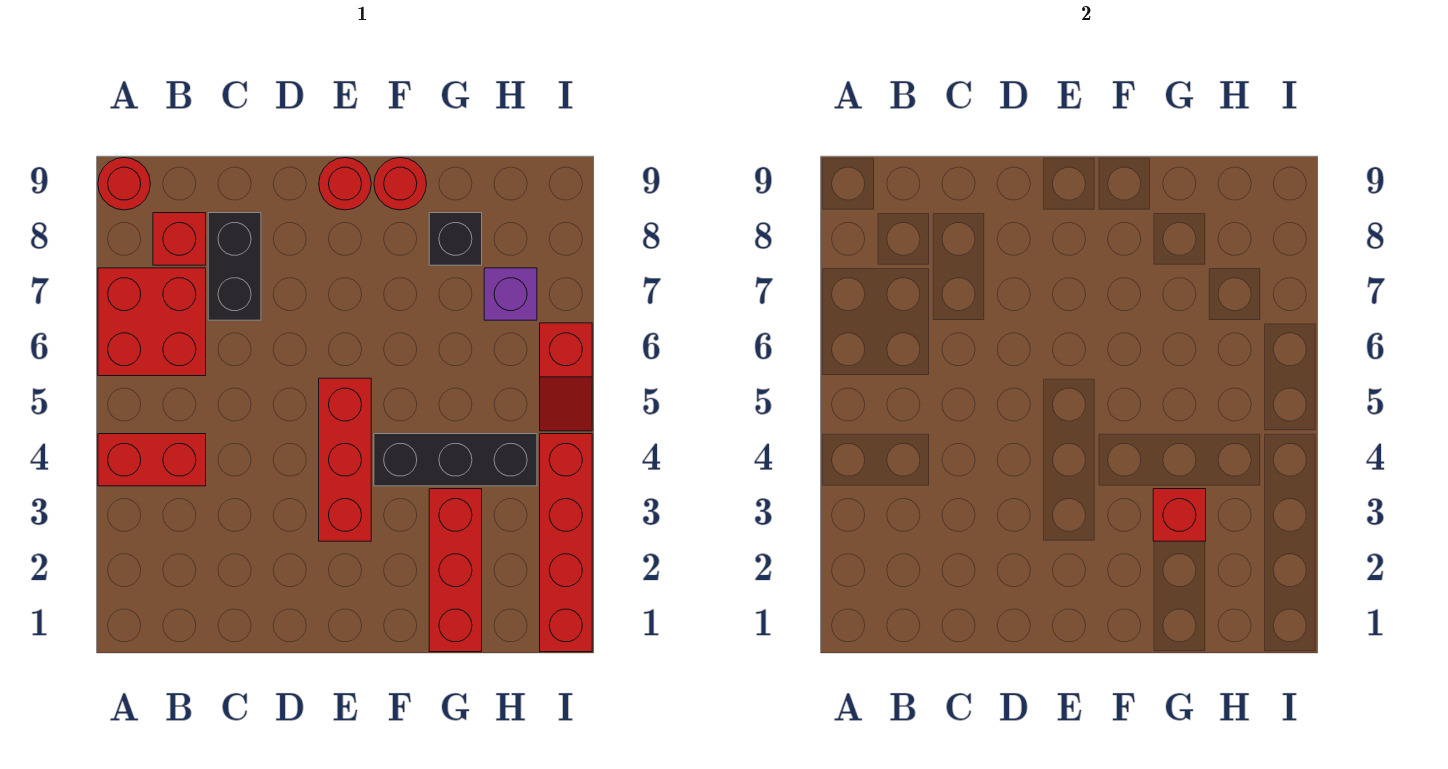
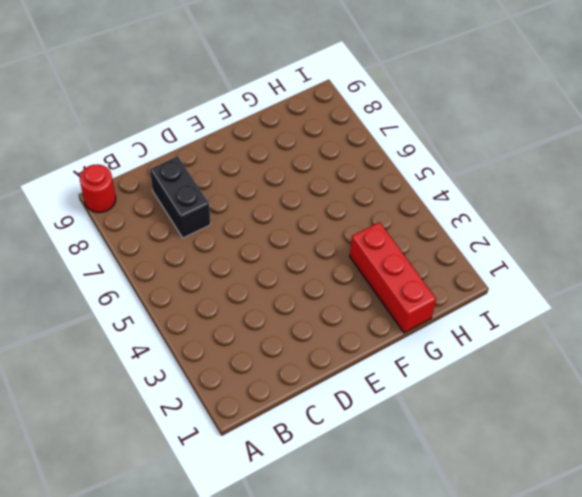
none -> red brick A4:B4 level 1
none -> red brick A6:B7 level 1
none -> red brick B8 level 1

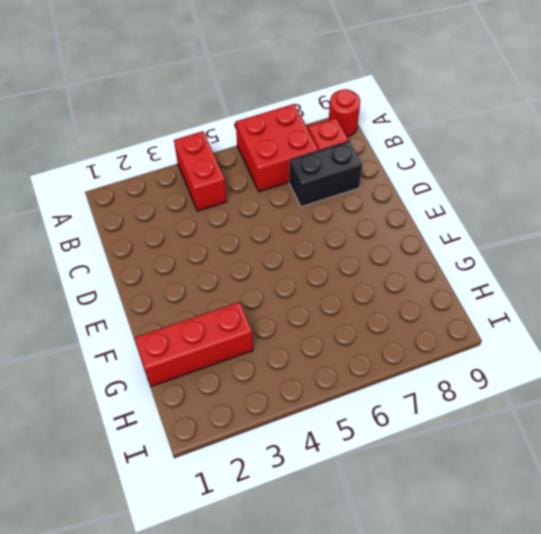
none -> red brick E3:E5 level 1
none -> red round brick E9 level 1
none -> black brick F4:H4 level 1

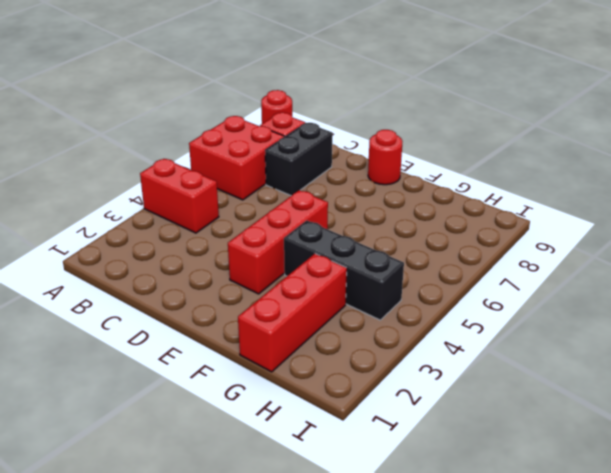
none -> red round brick F9 level 1
none -> black brick G8 level 1
none -> purple brick H7 level 1

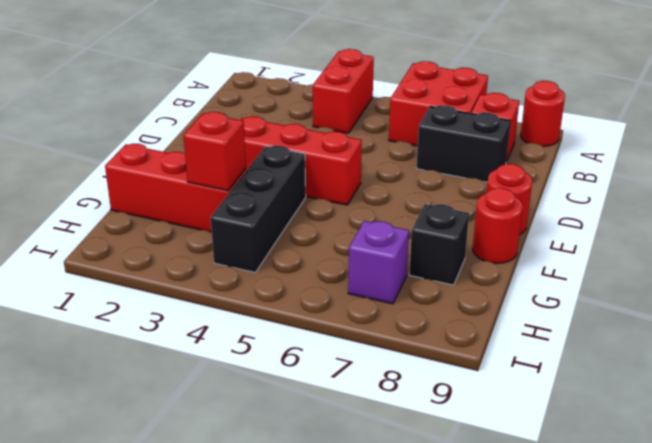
none -> red brick I1:I4 level 1
none -> red slope I5:I6 level 1 top 6

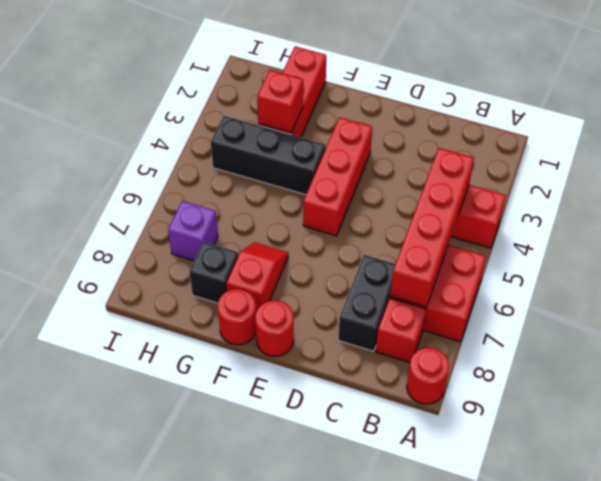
red brick B4:B7 level 2 -> red brick I1:I4 level 1
red slope F7:F8 level 1 top 8 -> red slope I5:I6 level 1 top 6

